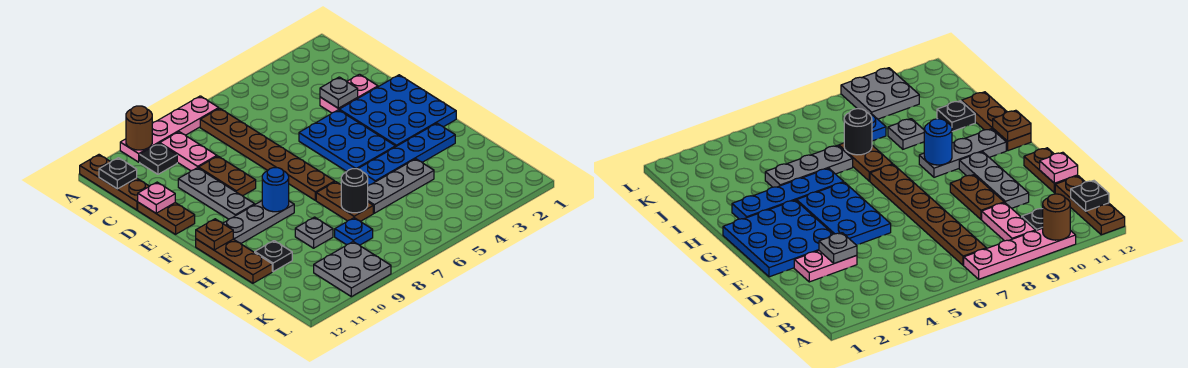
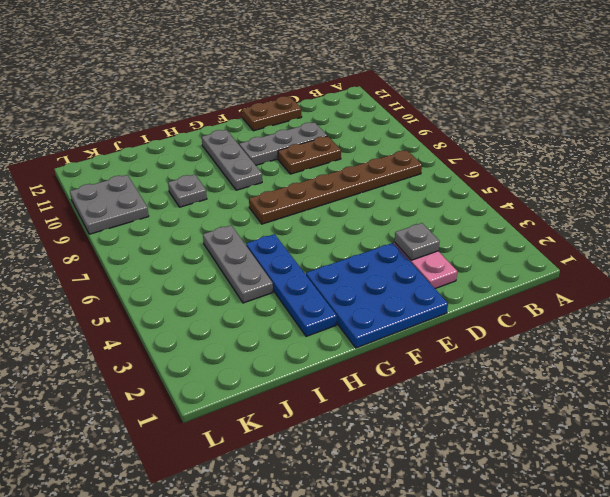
none -> pink plate A7:A10 level 1
none -> brown plate A12:C12 level 1
none -> pink plate B9:C9 level 1

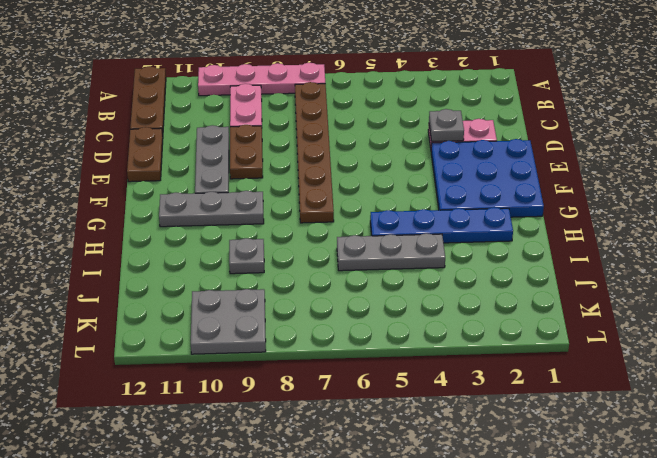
none -> black plate B10 level 1
none -> blue plate E4:G5 level 1
none -> brown plate G12:I12 level 1

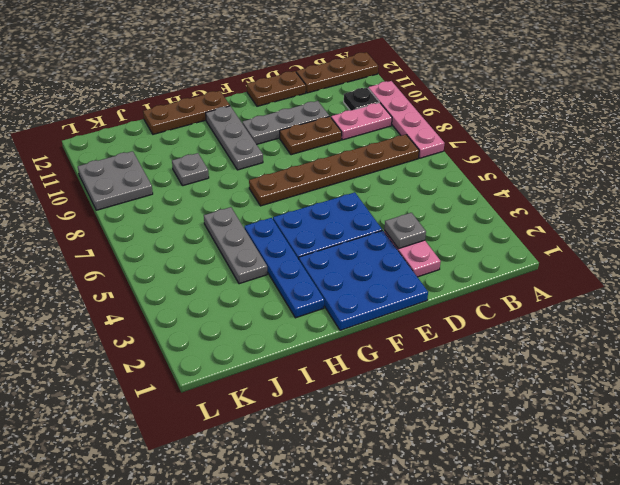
none -> brown plate H7:I7 level 1
none -> black plate I11 level 1
none -> blue plate J8 level 1

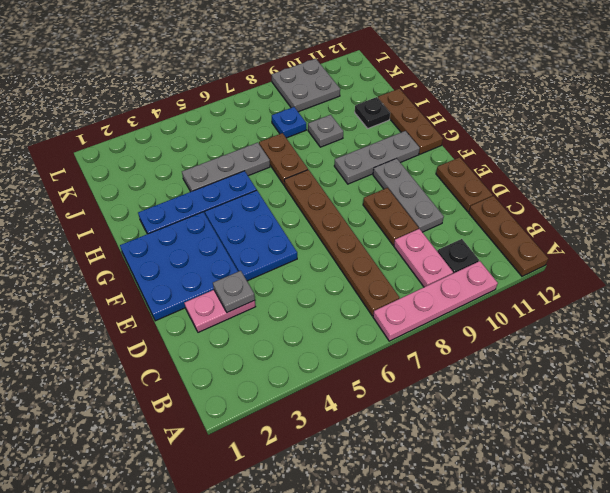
none -> brown round brick A10 level 2
none -> black plate B12 level 2
none -> pink plate D12 level 2

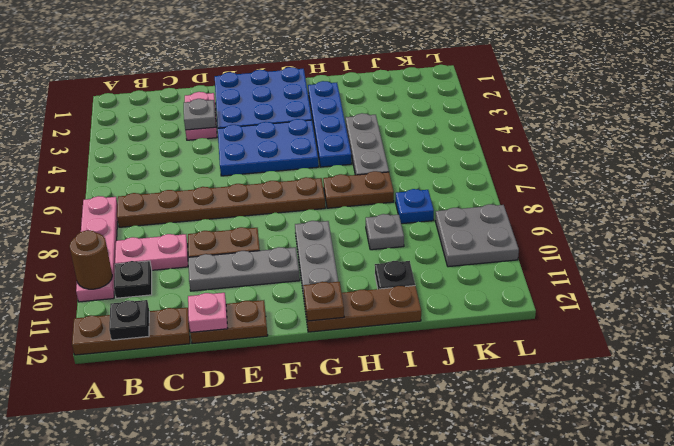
none -> blue round brick G9 level 2
none -> black round brick I7 level 2

